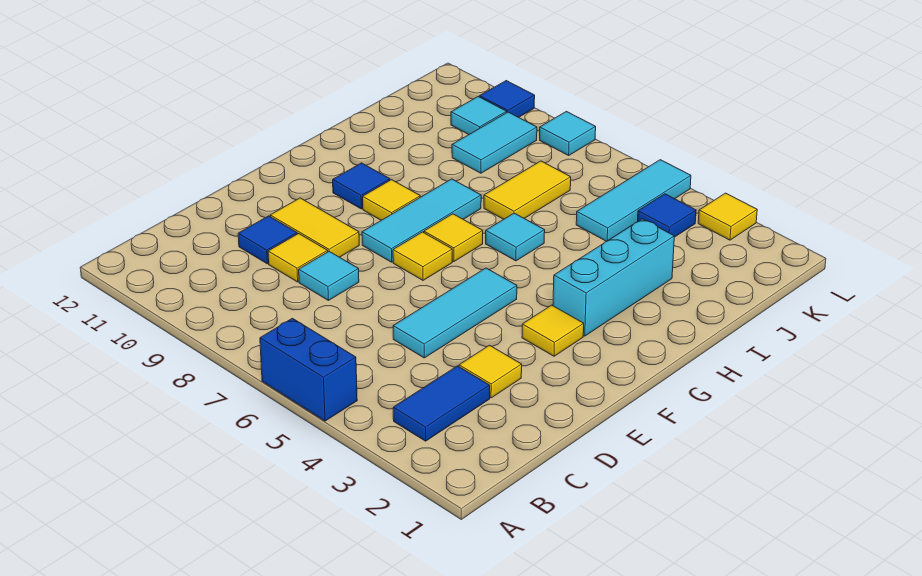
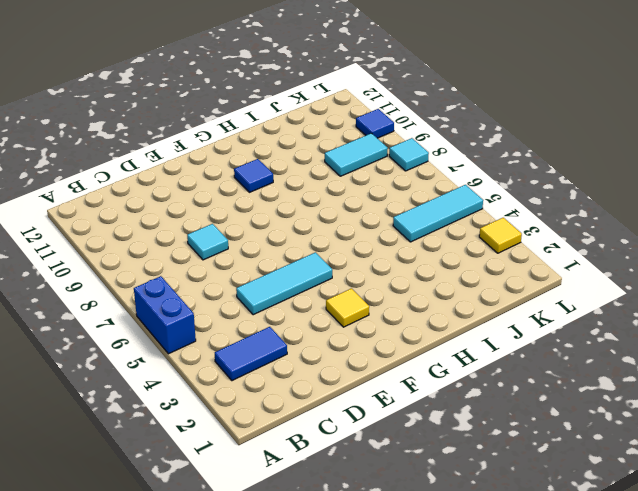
none -> yellow tile D3 level 1
none -> yellow tile D9 level 1
none -> blue tile D10 level 1

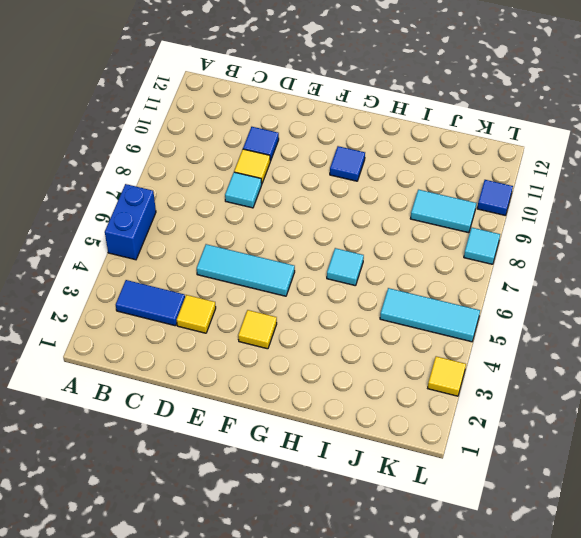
none -> yellow tile E9:E10 level 1
none -> yellow tile F7 level 1
none -> cyan tile F8:H8 level 1

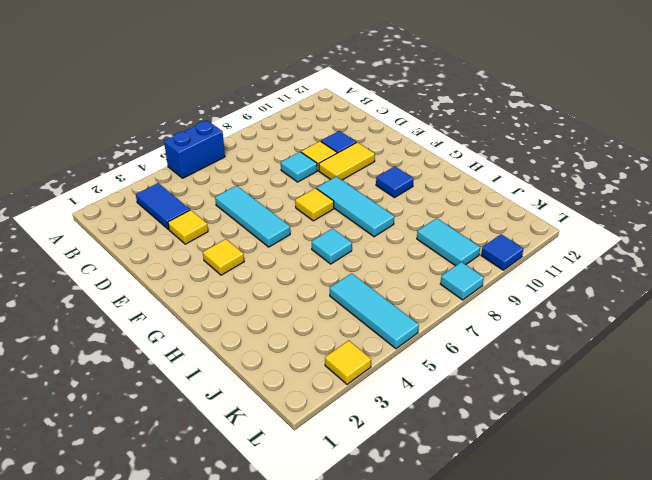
none -> cyan brick G3:I3 level 1
none -> yellow tile G7 level 1
none -> yellow tile G9 level 1

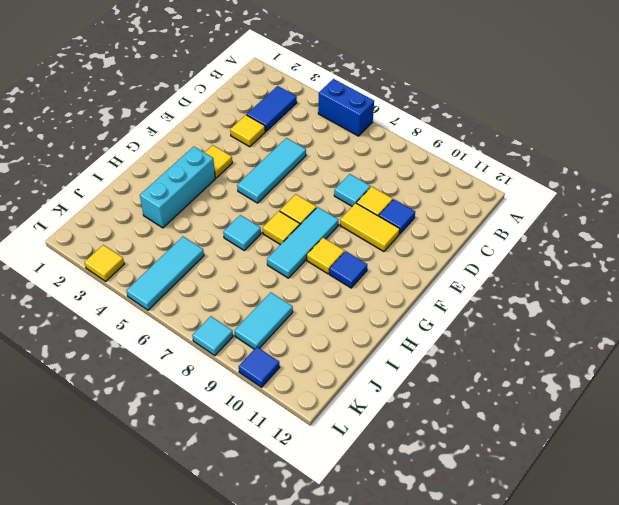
none -> yellow tile I7:J7 level 1
none -> blue tile K4 level 1
none -> cyan tile K10 level 1

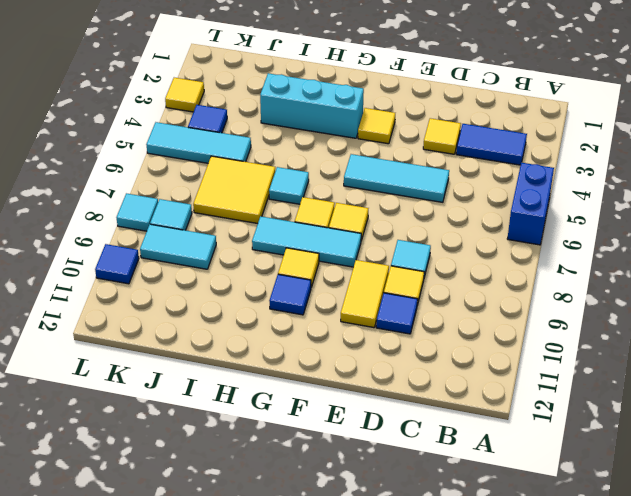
yellow tile I6:J7 level 1 -> yellow tile I7:J7 level 1
cyan tile K8 level 1 -> cyan tile K10 level 1

